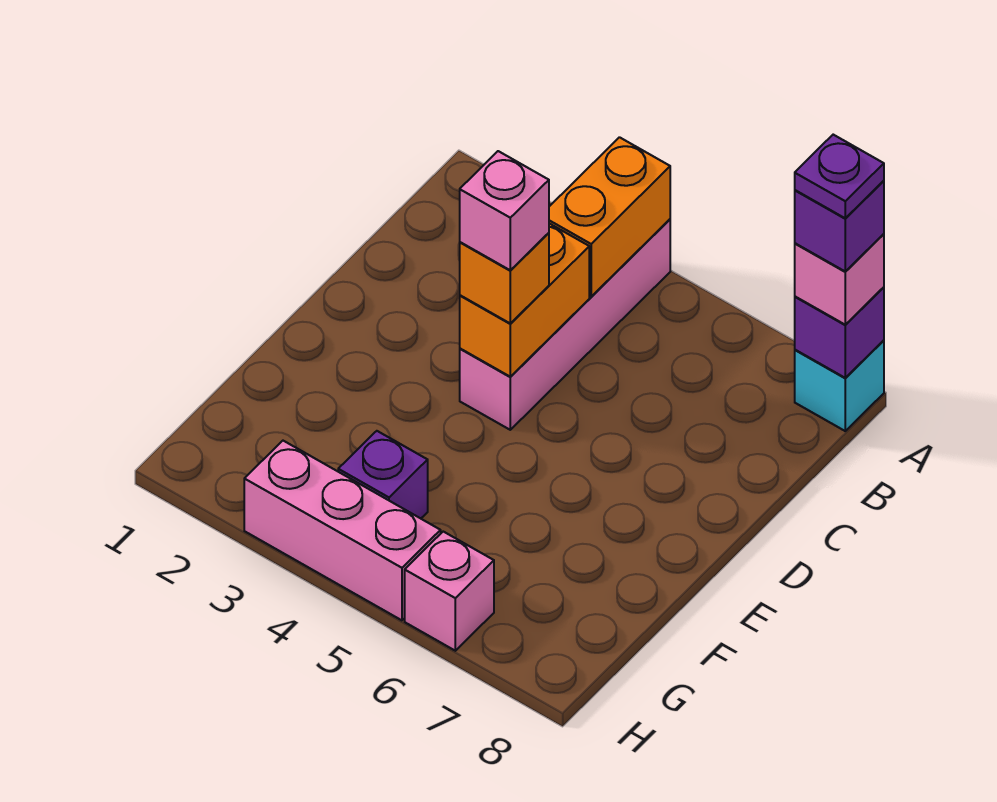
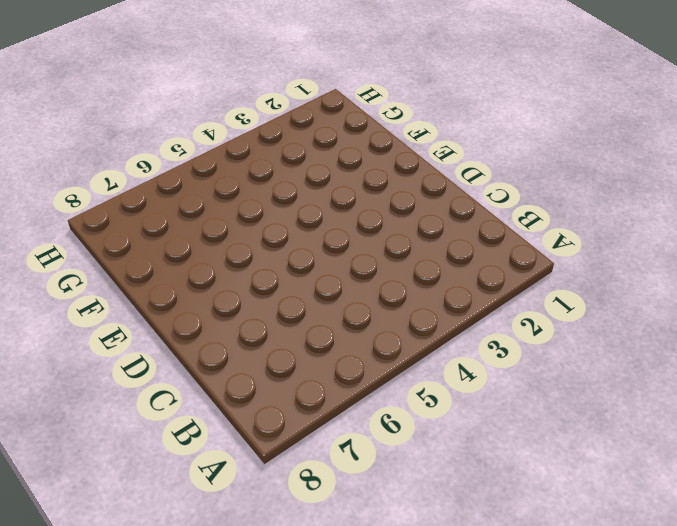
none -> pink brick A4:D4 level 1
none -> cyan brick A8 level 1
none -> purple brick G4 level 1

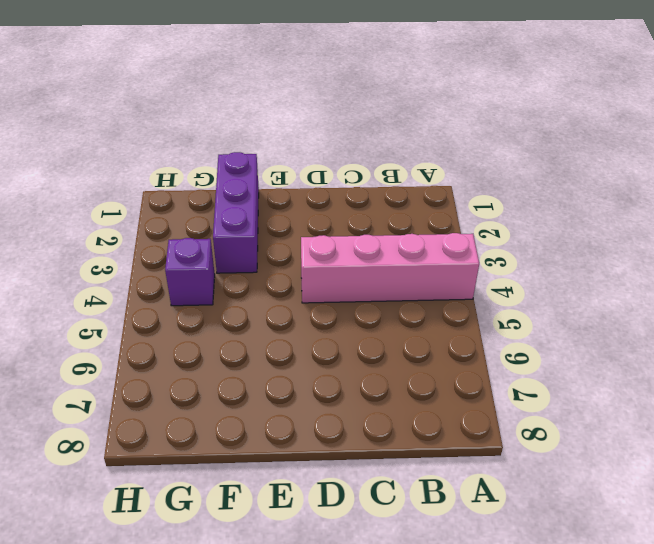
purple brick F1:F3 level 1 -> none
none -> cyan brick A8 level 1
none -> pink brick H3:H5 level 1
none -> pink brick H6 level 1

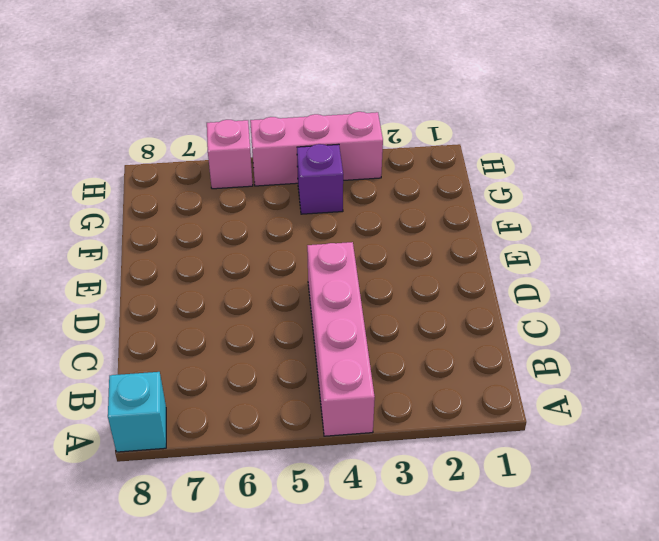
none -> orange brick A4:B4 level 2
none -> purple brick A8 level 2
none -> orange brick C4:D4 level 2

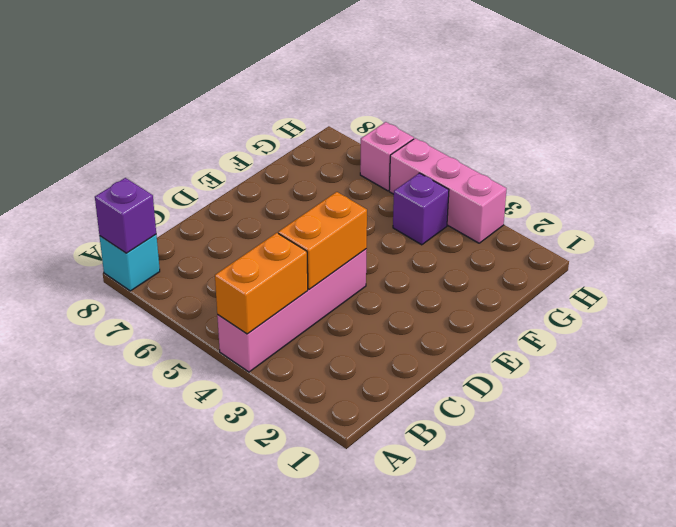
none -> pink brick A8 level 3
none -> orange brick D4 level 3
none -> purple brick A8 level 4

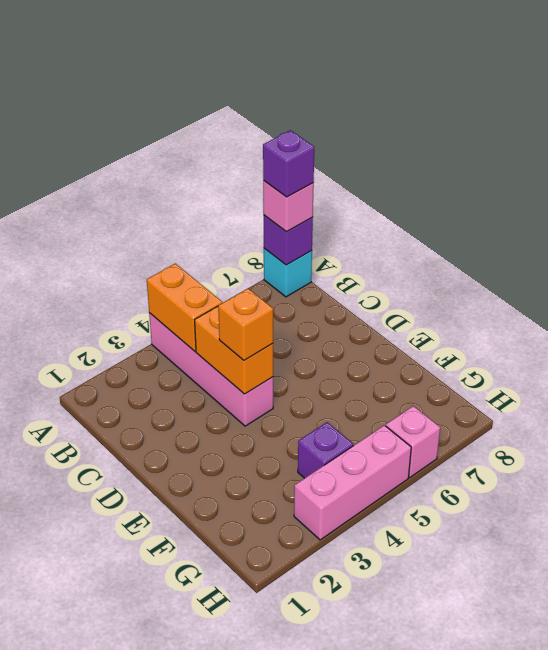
none -> pink brick D4 level 4
none -> purple plate A8 level 5

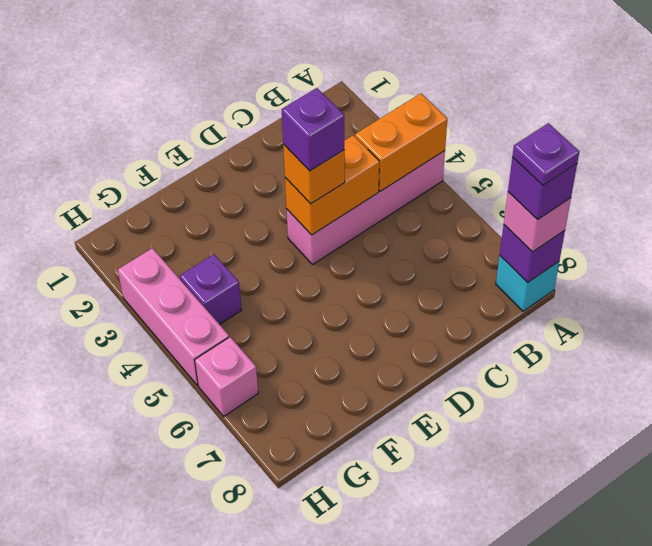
purple brick D4 level 4 -> pink brick D4 level 4

